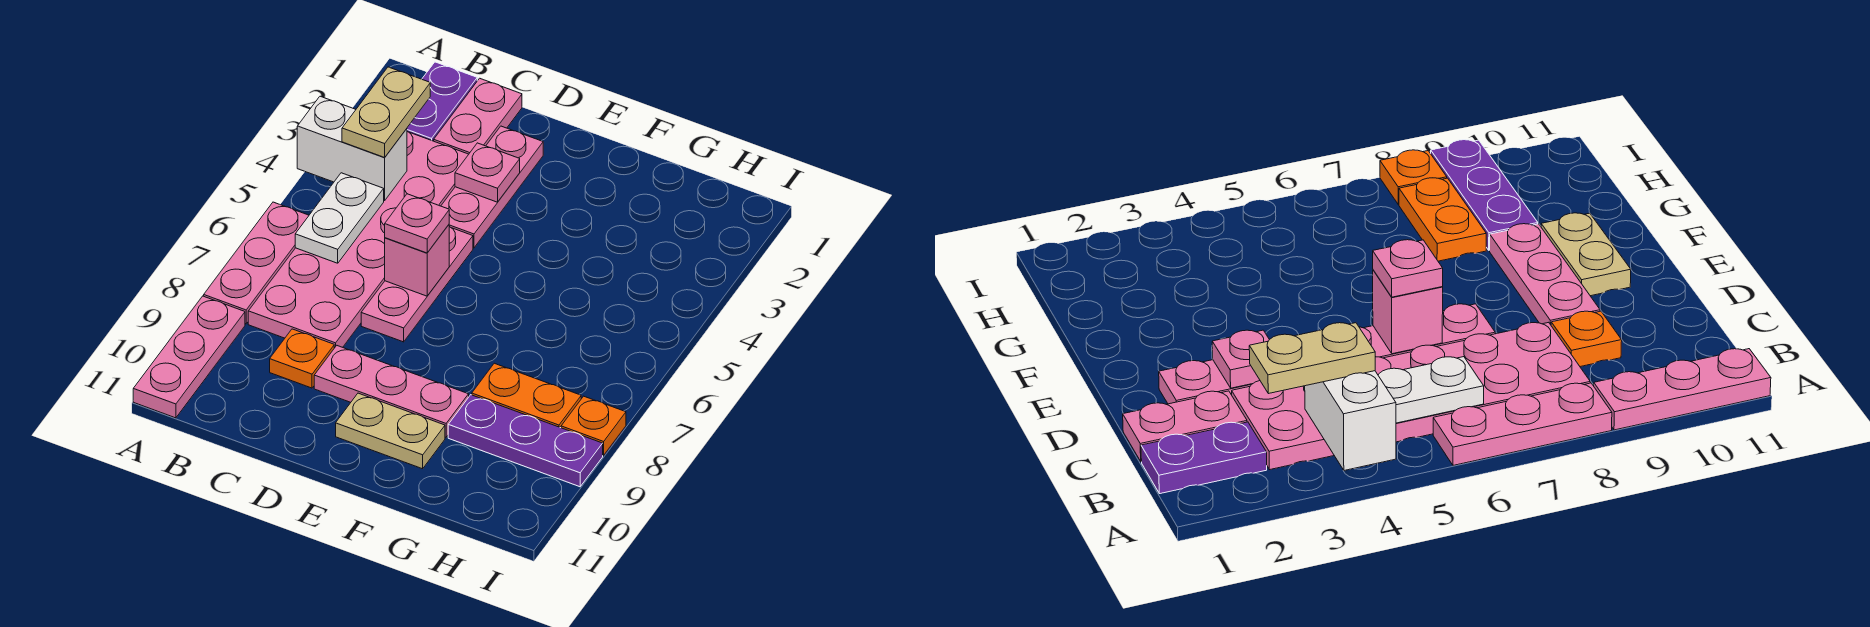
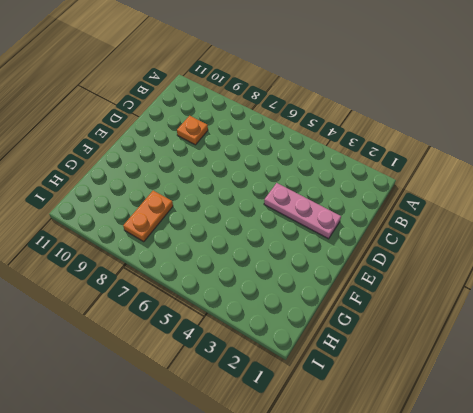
none -> pink plate A6:A8 level 1
none -> pink plate A9:A11 level 1
none -> purple plate B1:B2 level 1

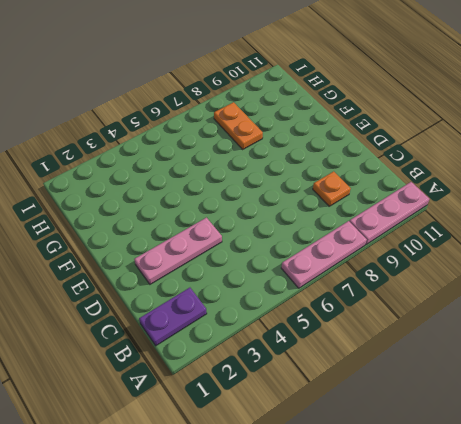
none -> pink plate B3:C8 level 1
none -> pink plate C1:C2 level 1
none -> pink plate D5:D7 level 1

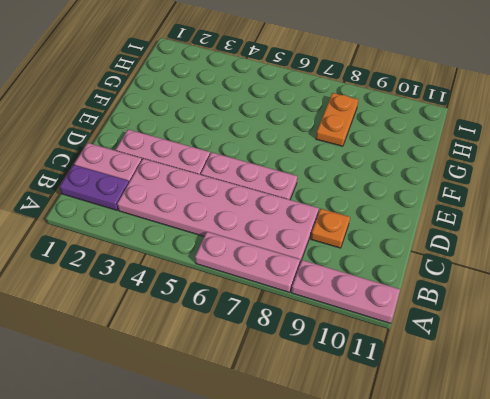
none -> pink plate D9:F9 level 1
none -> tan plate E10:F10 level 1
none -> purple plate G9:I9 level 1

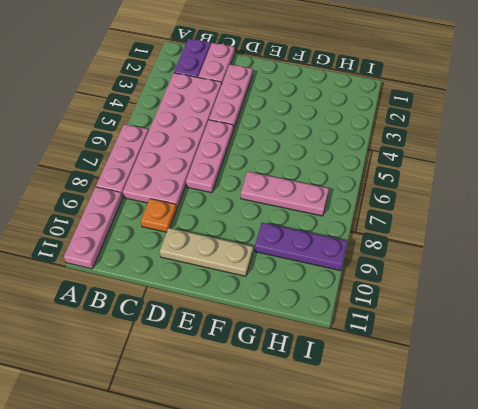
tan plate D10:F10 level 1 -> tan plate E10:F10 level 1
pink plate F7:H7 level 1 -> pink plate D9:F9 level 1
none -> orange plate G8:H8 level 1
none -> orange plate I8 level 1
none -> white brick A4:B4 level 2

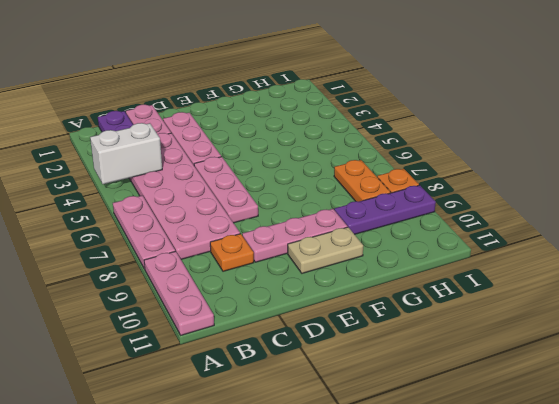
orange plate H7:H8 level 1 -> orange plate G8:H8 level 1
none -> white plate B5:B6 level 2
none -> pink plate D3 level 2
none -> pink brick D6 level 2

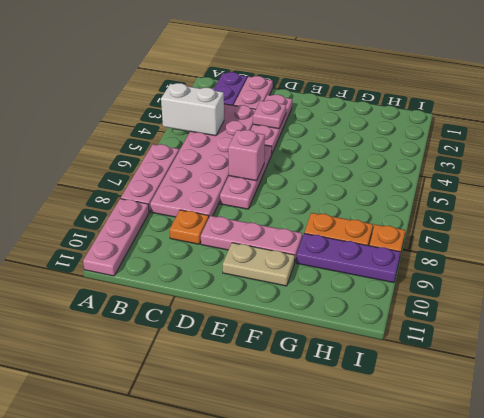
none -> white plate B5:B6 level 2
none -> tan plate B3:B4 level 3
none -> pink plate D6 level 3

